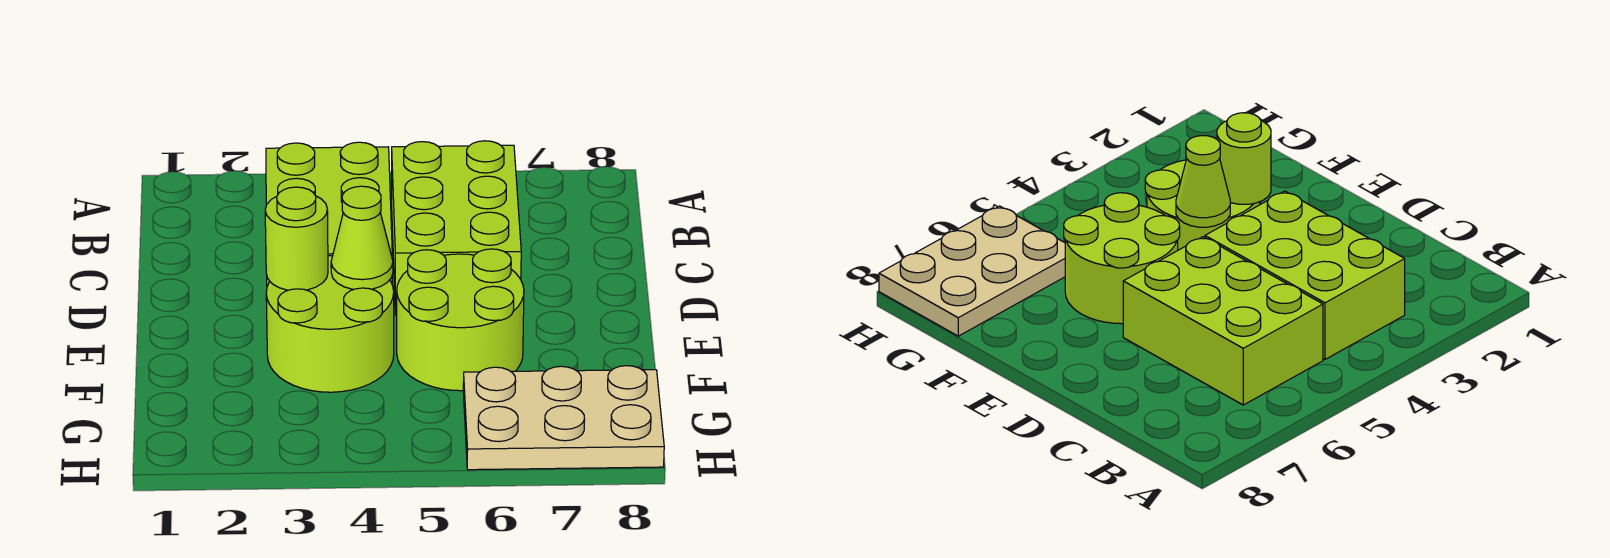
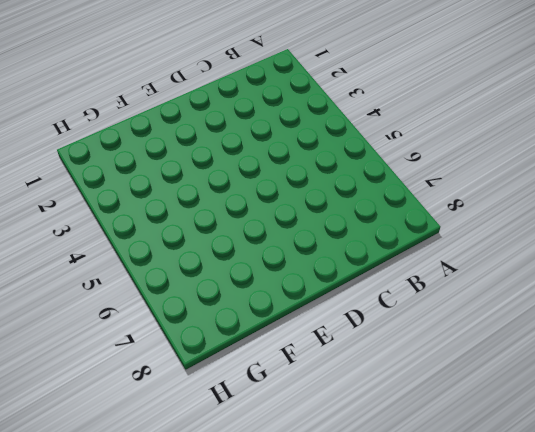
none -> lime brick B3:D4 level 1
none -> lime brick B5:D6 level 1

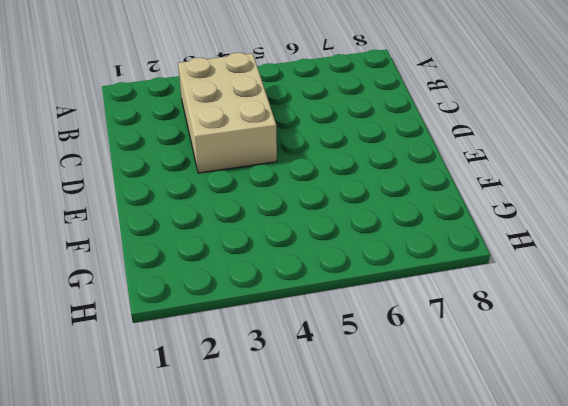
tan brick B3:D4 level 1 -> lime brick B3:D4 level 1
none -> lime brick B5:D6 level 1
none -> lime round brick E3:F4 level 1

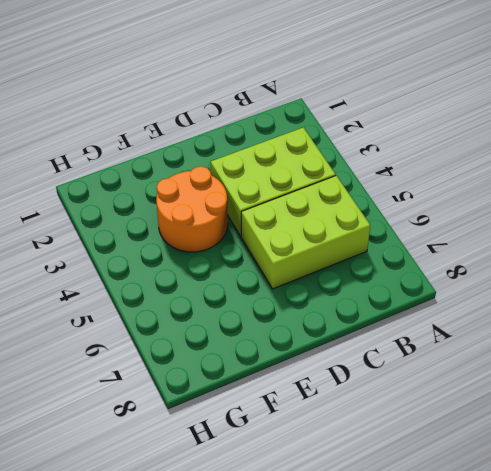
orange round brick E3:F4 level 1 -> lime round brick E3:F4 level 1
none -> lime round brick E5:F6 level 1
none -> tan plate G6:H8 level 1

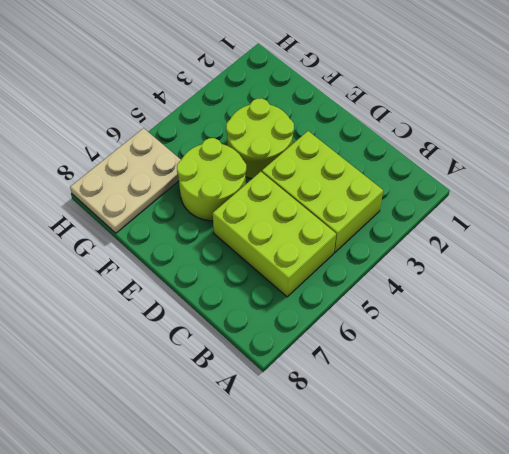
none -> lime round brick E3 level 2
none -> lime cone E4 level 2

